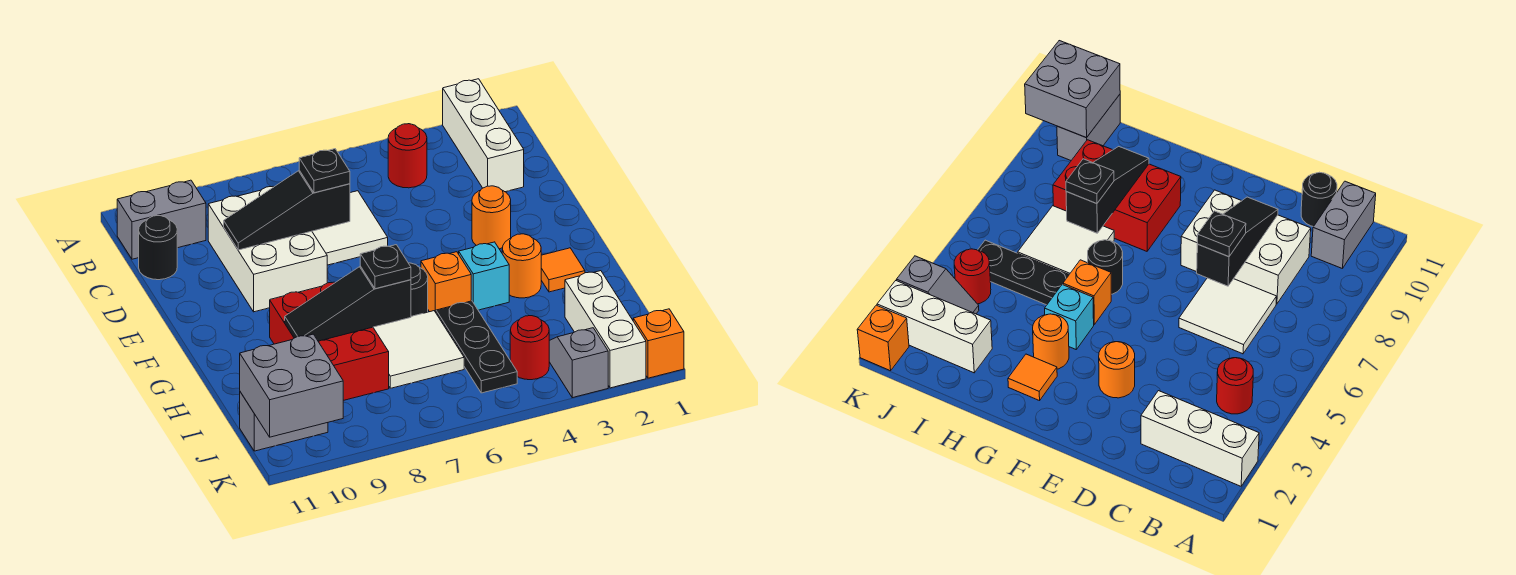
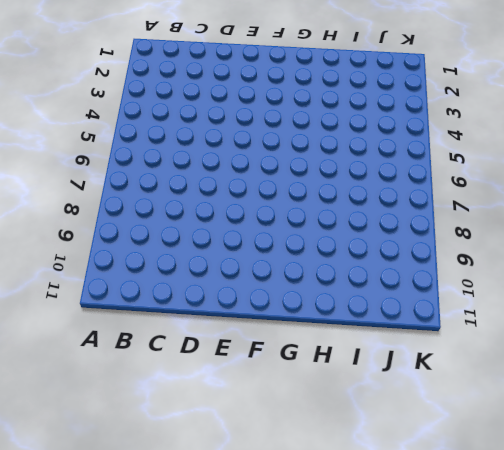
none -> white brick A2:C2 level 1
none -> red round brick B4 level 1
none -> grey brick B10:B11 level 1

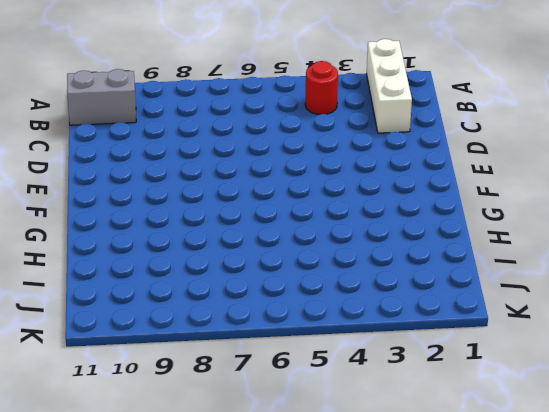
none -> white tile C6:D7 level 1
none -> white brick C8:E9 level 1
none -> black round brick C11 level 1

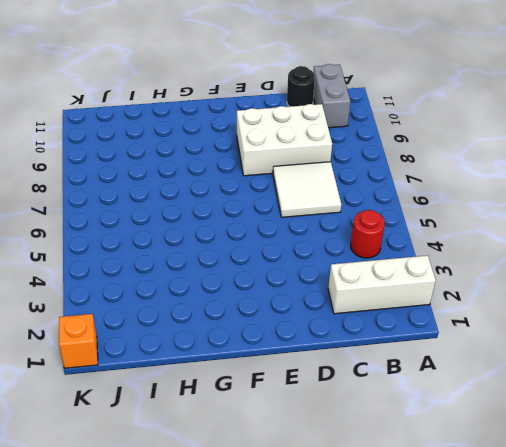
none -> orange round brick E3 level 1
none -> orange tile G2 level 1
none -> orange round brick G3 level 1

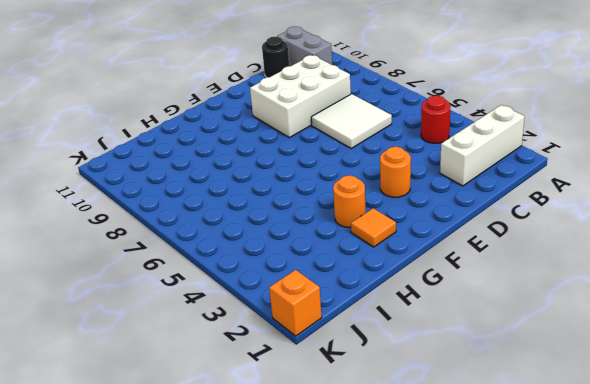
none -> cyan brick G4 level 1
none -> orange brick G5 level 1
none -> black round brick G6 level 1

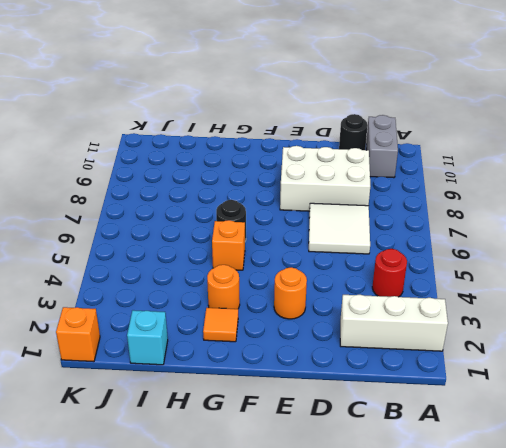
cyan brick I1 level 1 -> cyan brick G4 level 1
none -> red brick G8:I9 level 1
none -> black plate H5:J5 level 1
none -> white tile H6:I7 level 1

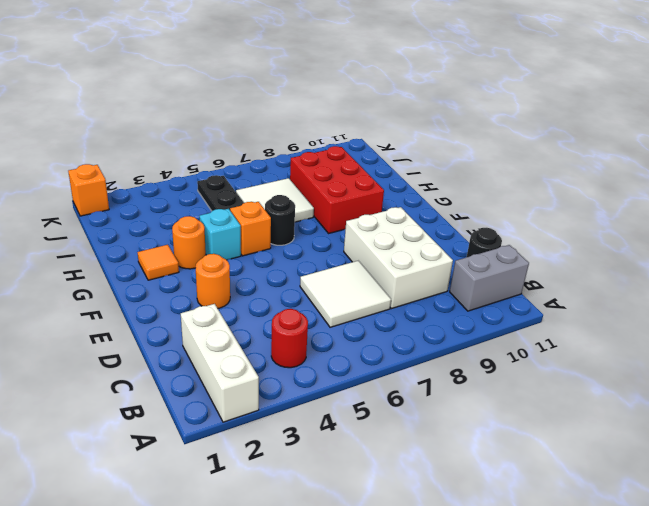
none -> white brick I2:K2 level 1
none -> grey slope J3:K3 level 1 top K
none -> red round brick J4 level 1

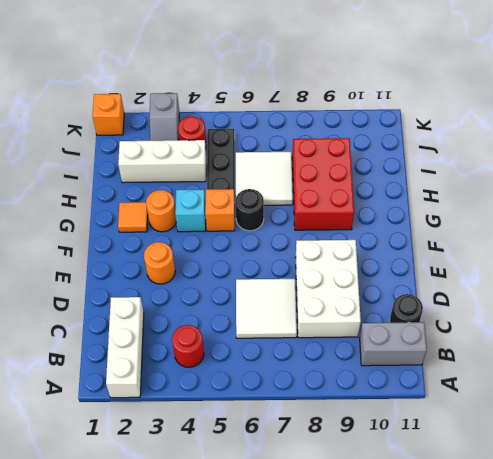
white brick I2:I4 level 1 -> white brick I2:K2 level 1
none -> grey brick J10:J11 level 1
none -> black slope D7:D9 level 2 top 7
none -> black slope H7:H9 level 2 top 7

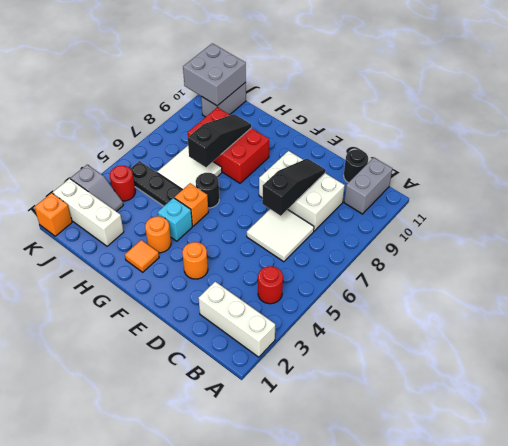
none -> black plate D7 level 3
none -> black plate H7 level 3

